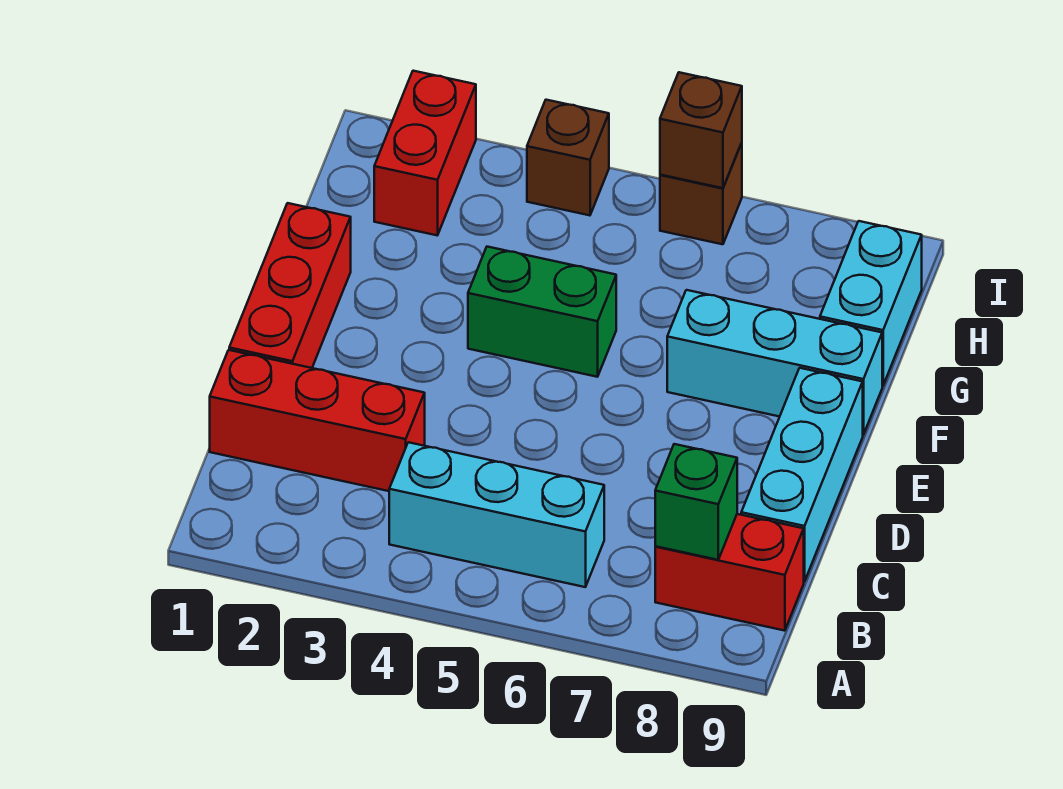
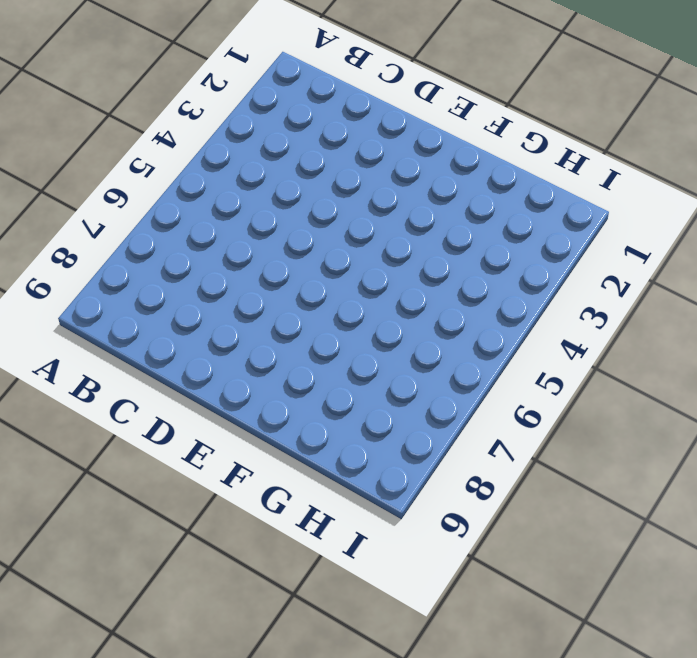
none -> cyan brick B4:B6 level 1
none -> red brick B8:B9 level 1
none -> red brick C1:C3 level 1

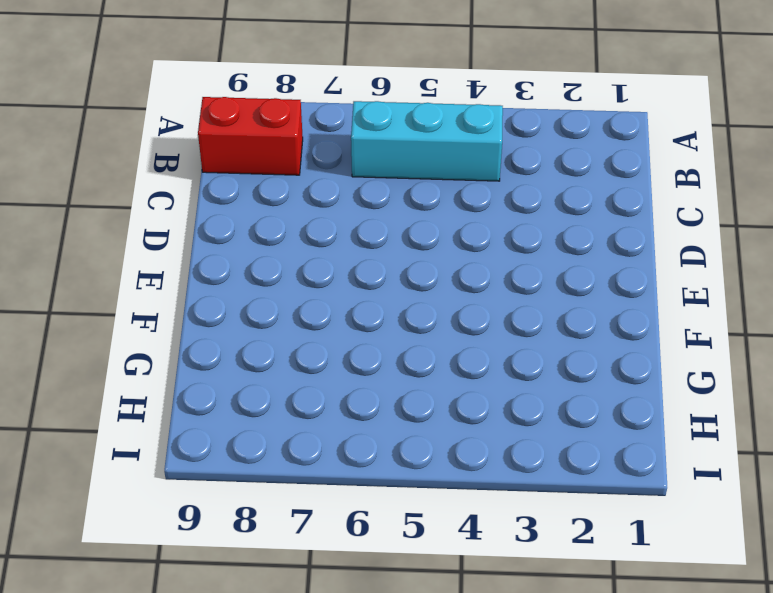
none -> red brick C1:C3 level 1
none -> cyan brick C9:E9 level 1
none -> red brick D1:F1 level 1

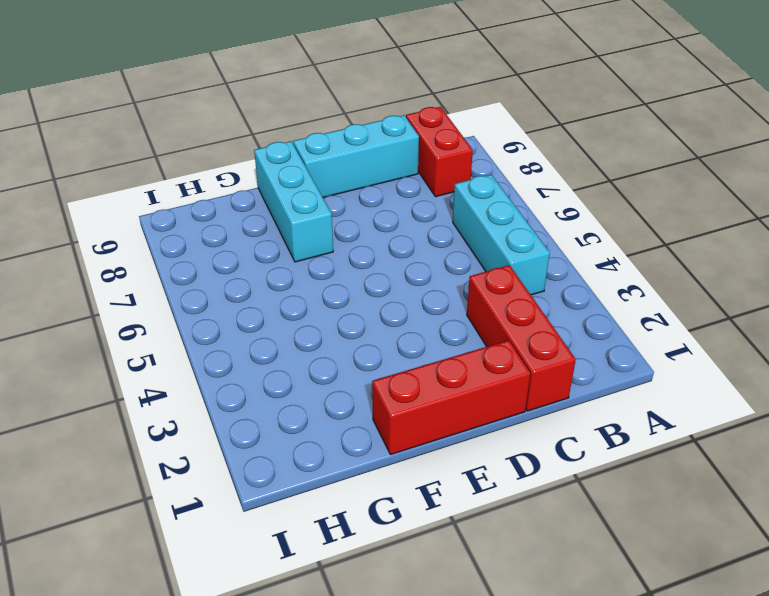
none -> green brick F4:F5 level 1
none -> cyan brick G9:H9 level 1
none -> red brick H2:I2 level 1

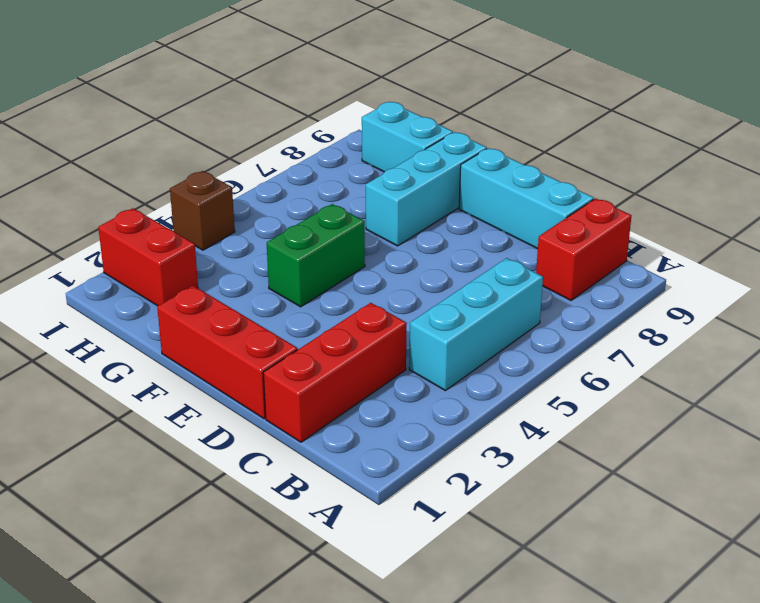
none -> brown brick I6 level 1
none -> green brick B8 level 2
none -> brown brick I6 level 2

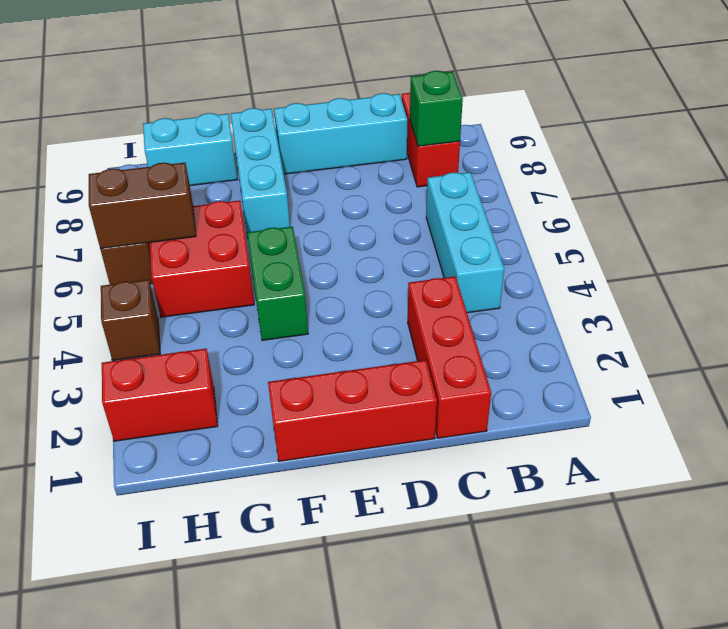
red brick G5:H6 level 1 -> none
brown brick H6:I6 level 2 -> brown brick I6 level 2

